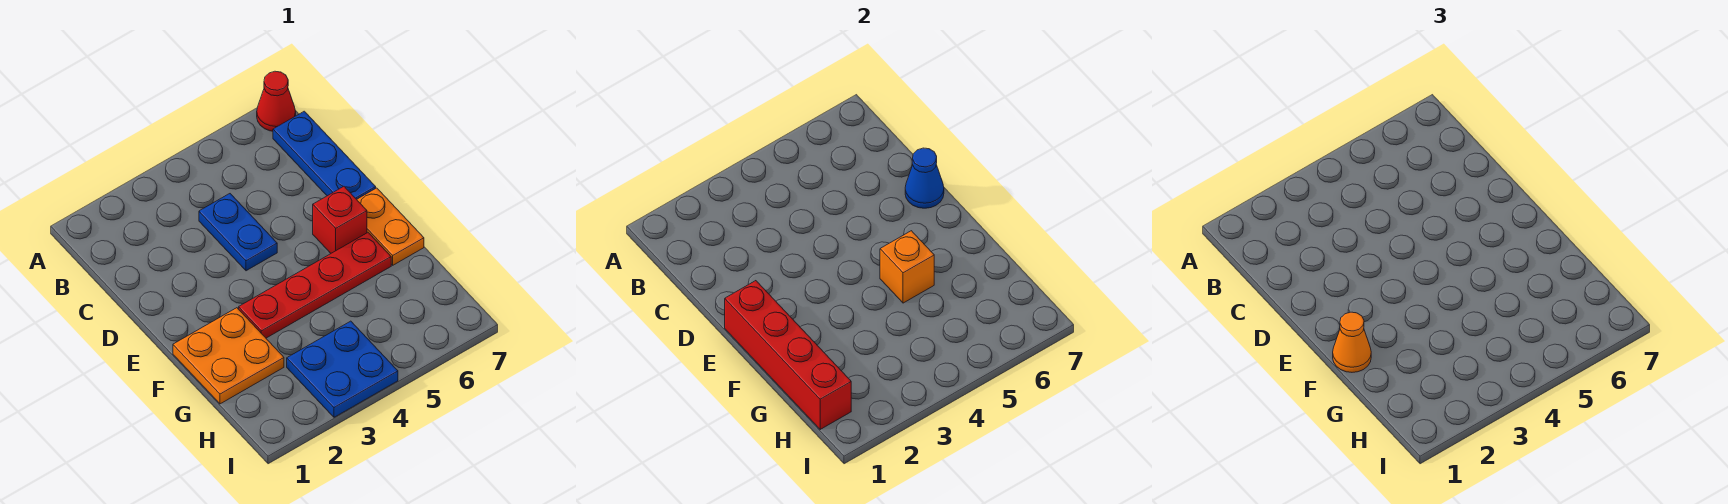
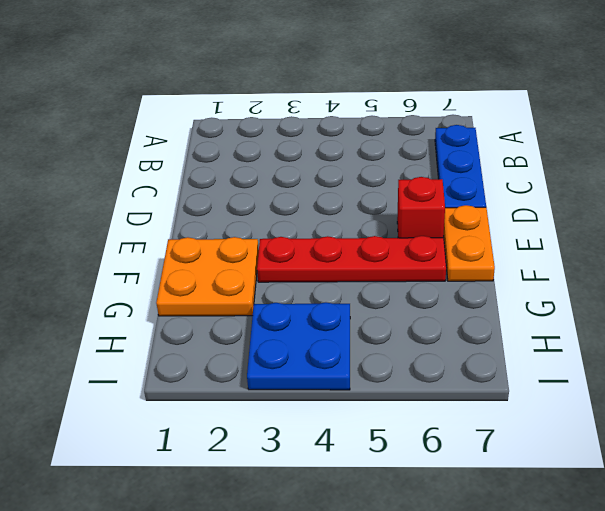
none -> red cone A7 level 1
none -> blue plate C4:D4 level 1
none -> blue cone D7 level 2

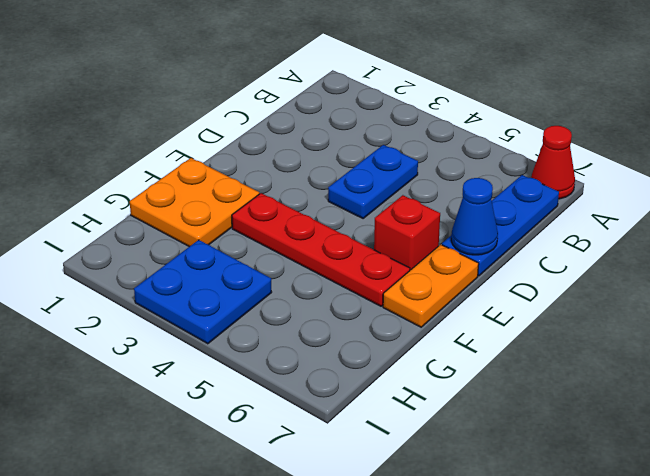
none -> red brick E1:H1 level 2
none -> orange brick F5 level 2
none -> orange cone F1 level 3

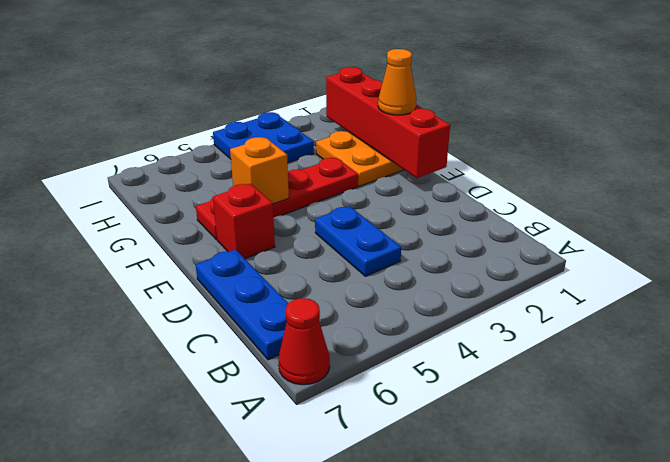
none -> orange plate E7:F7 level 1
none -> blue cone D7 level 2

